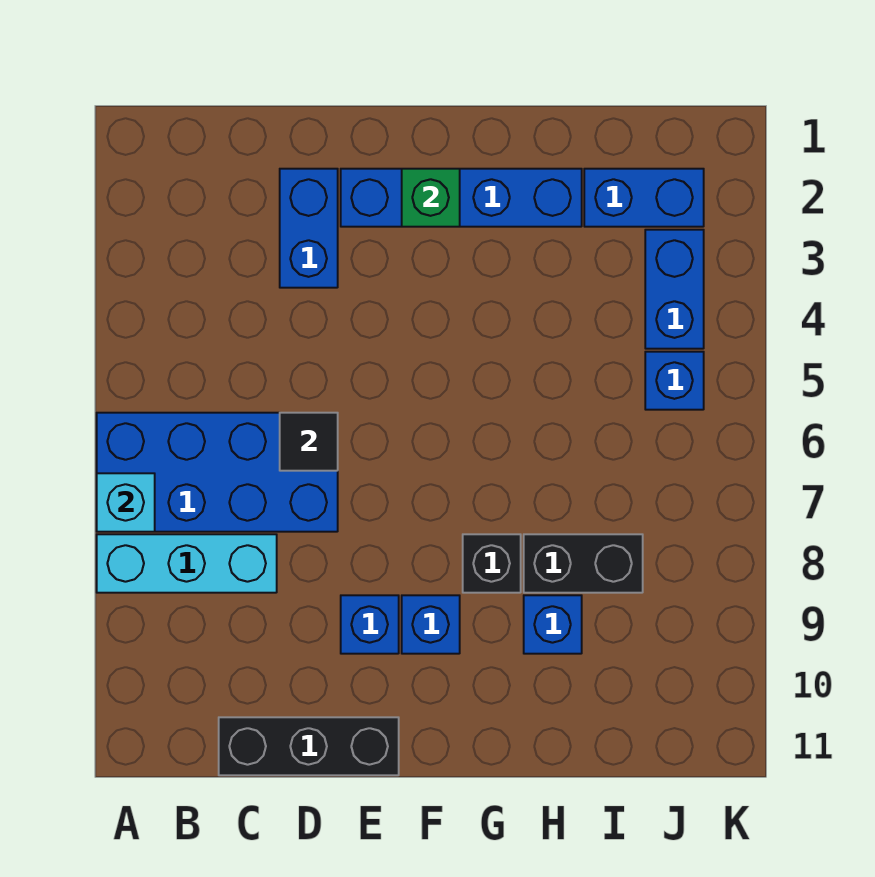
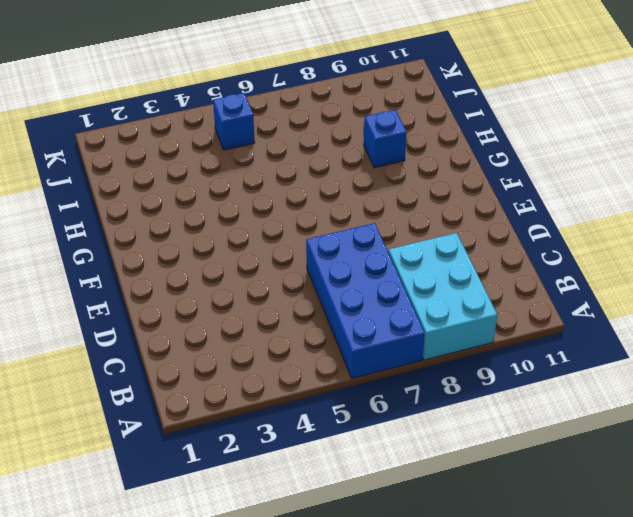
cyan brick A8:C9 level 1 -> cyan brick A8:C8 level 1
none -> black brick C11:E11 level 1
none -> blue brick D2:D3 level 1
none -> blue brick E2:H2 level 1

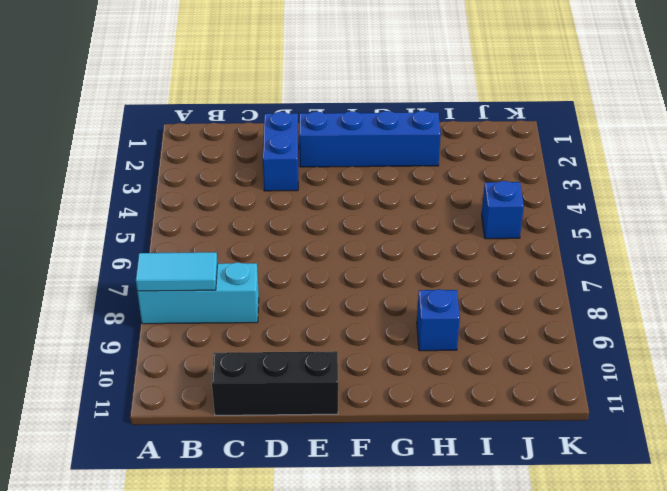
cyan tile A8:B8 level 2 -> none
none -> blue brick A6:D7 level 1
none -> blue brick E9 level 1
none -> blue brick F9 level 1

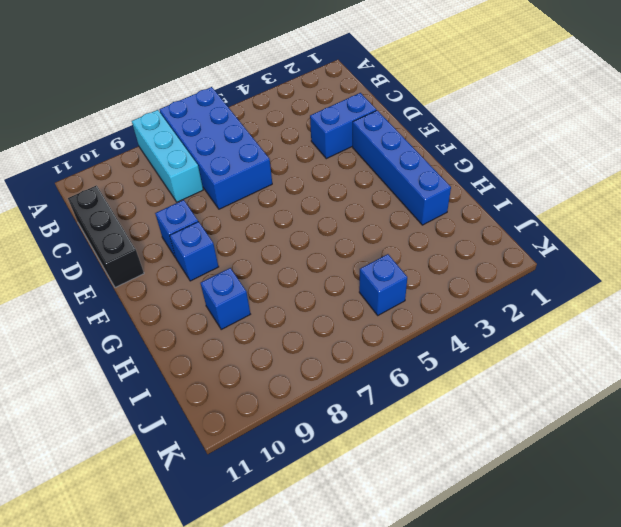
none -> black brick G8 level 1
none -> black brick H8:I8 level 1
none -> blue brick I2:J2 level 1

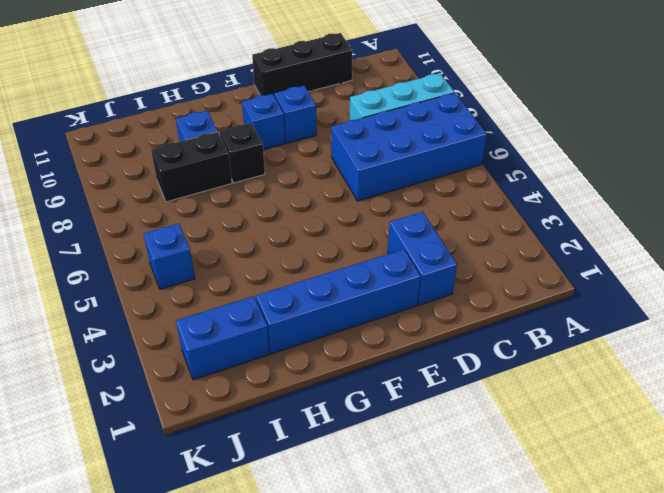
none -> blue brick J3:J4 level 1
none -> cyan brick A7 level 2
none -> black tile D6 level 2

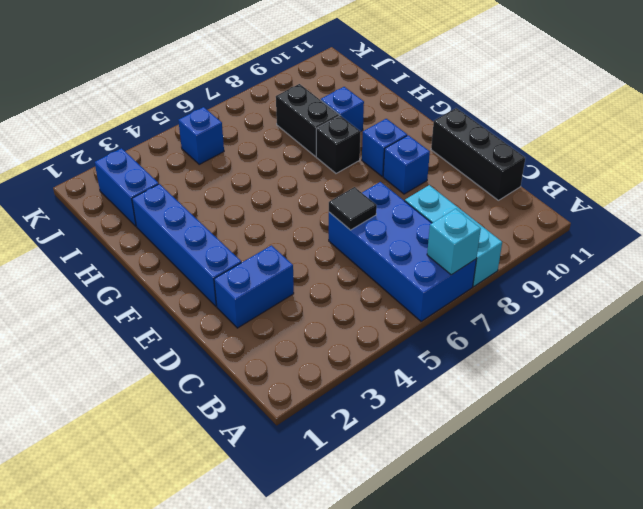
none -> blue brick J3:J4 level 1
none -> green brick F2 level 2

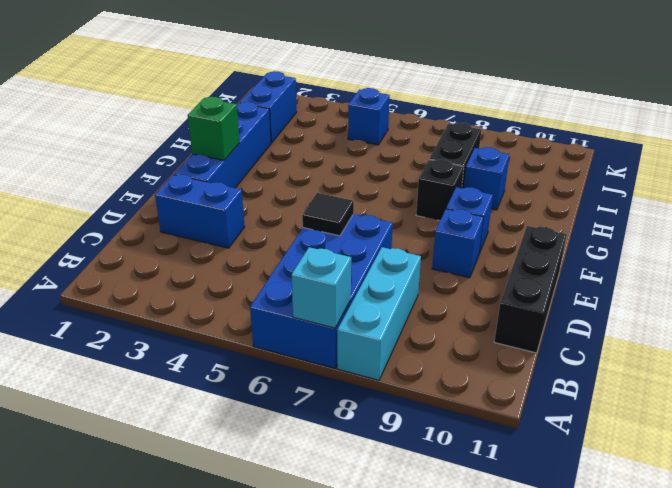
none -> blue brick J3:J4 level 1

